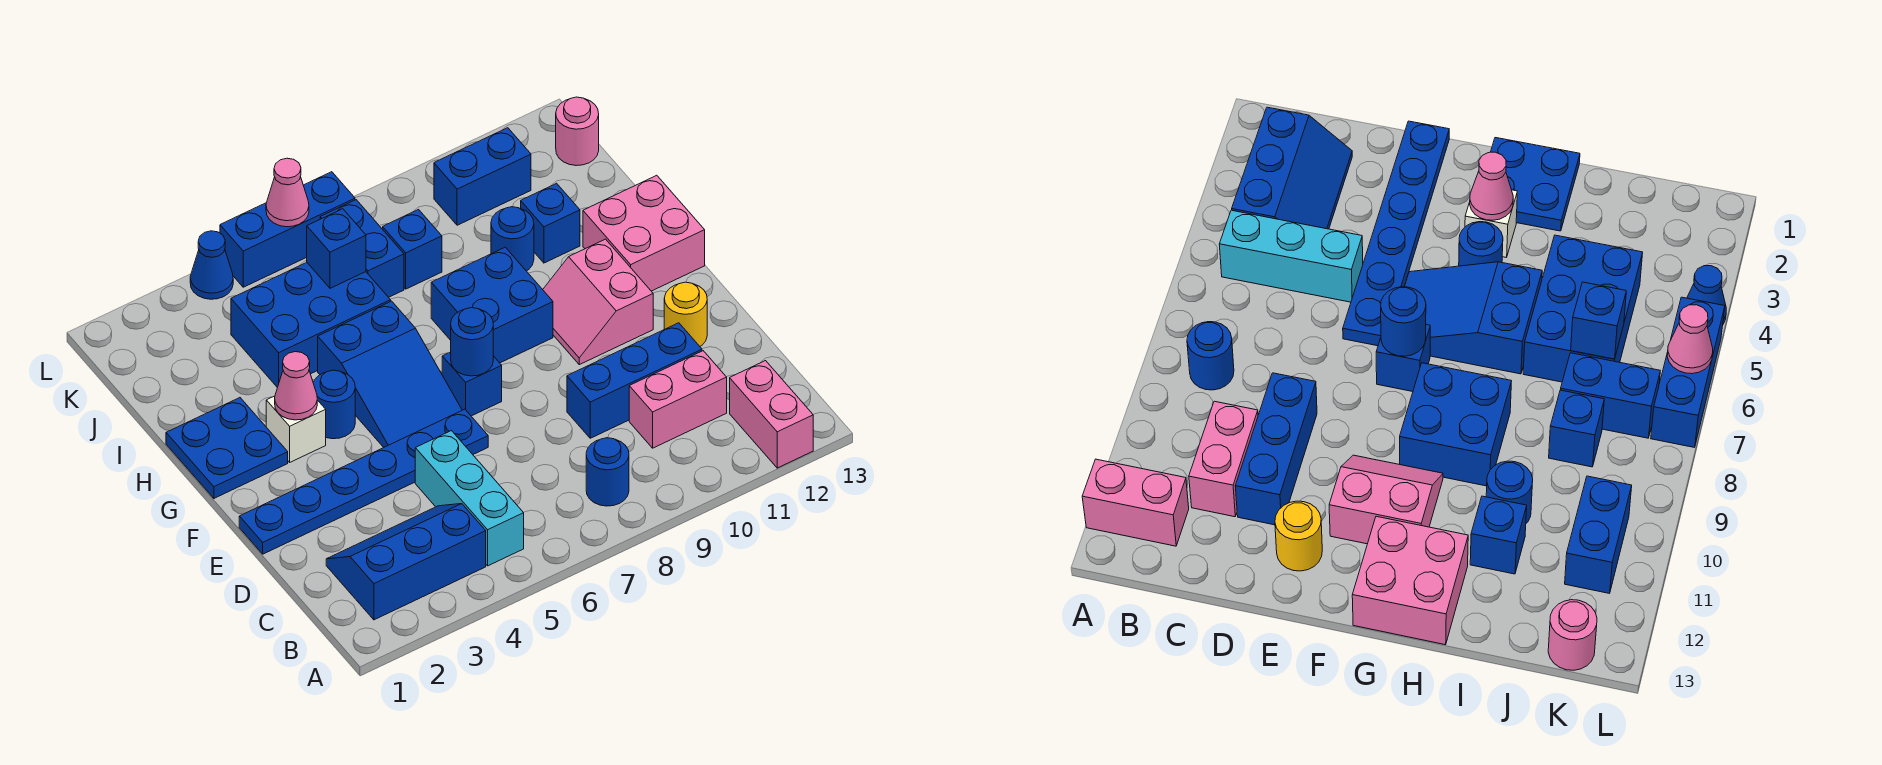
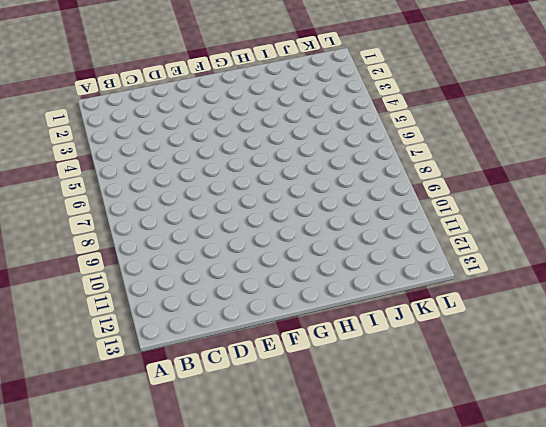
none -> pink brick A12:B12 level 1
none -> blue slope B2:C4 level 1 top B
none -> cyan brick B5:D5 level 1

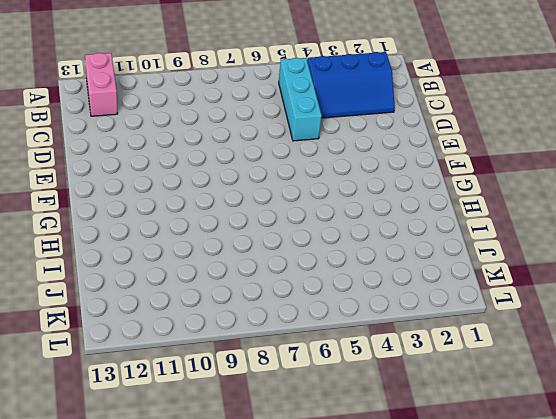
none -> blue round brick B8 level 1
none -> pink brick C10:C11 level 1
none -> blue brick D9:D11 level 1

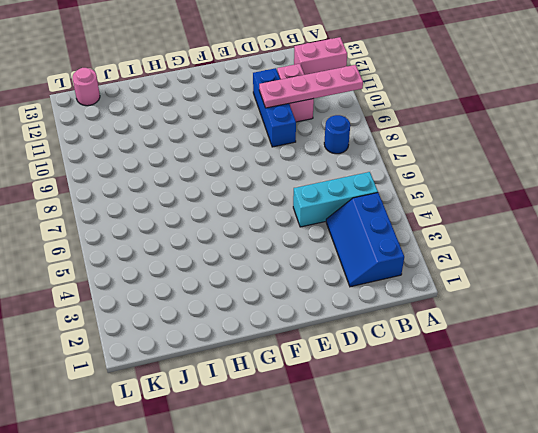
pink plate A10:D10 level 2 -> none
none -> blue plate E1:E6 level 1
none -> yellow round brick E12 level 1
none -> blue slope F5:H6 level 1 top H

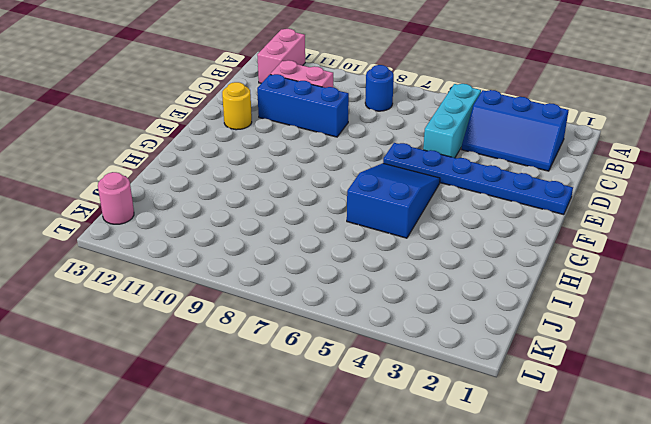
none -> blue brick F7 level 1
none -> pink slope F10:G11 level 1 top 11
none -> blue plate G1:H2 level 1

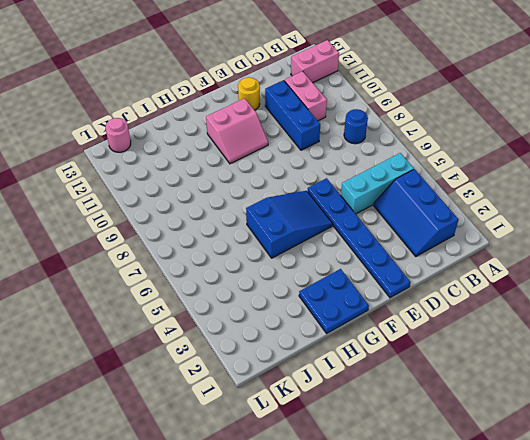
none -> blue brick F7 level 1
none -> white brick G3 level 1
none -> blue round brick G4 level 1

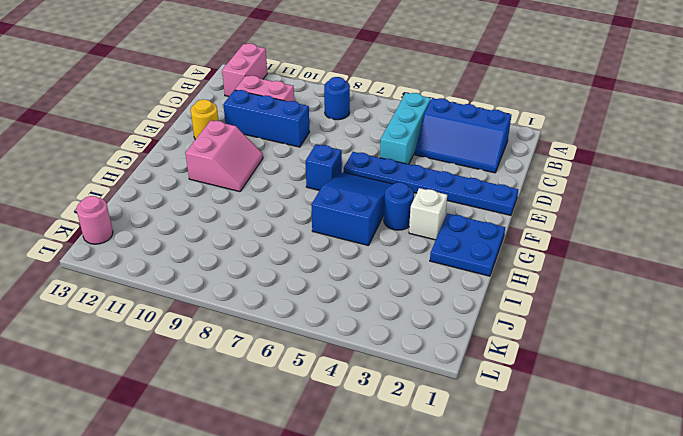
none -> blue brick G8:H9 level 1
none -> pink brick G12:H13 level 1
none -> blue brick I4:J6 level 1

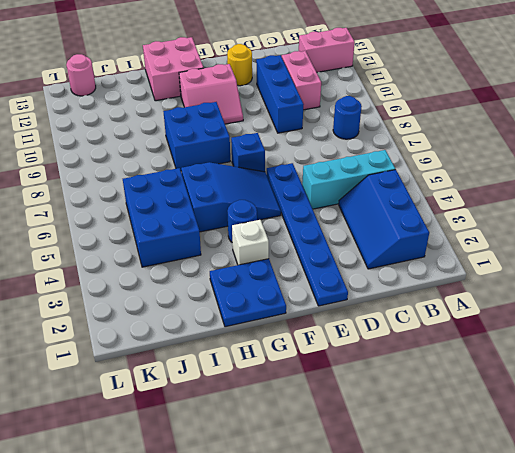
none -> blue round brick I10 level 1
none -> blue brick I11 level 1
none -> blue brick J7:K7 level 1

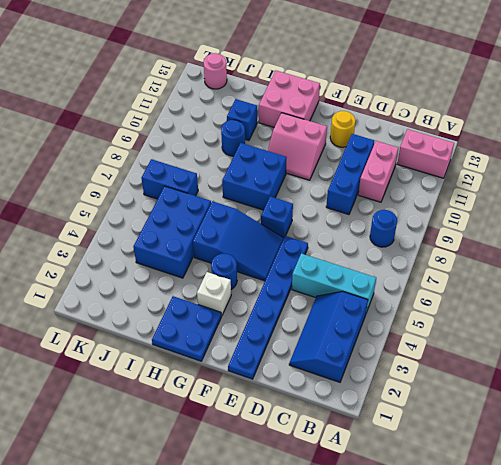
none -> blue brick J8 level 1
none -> blue brick K10:K11 level 1
none -> blue cone L4 level 1

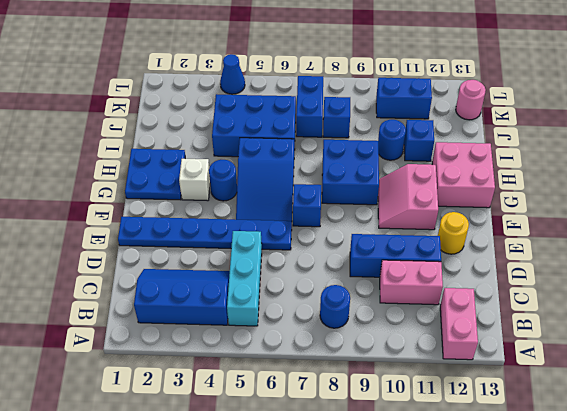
none -> blue brick L5:L7 level 1
none -> blue round brick F7 level 2
none -> pink cone G3 level 2

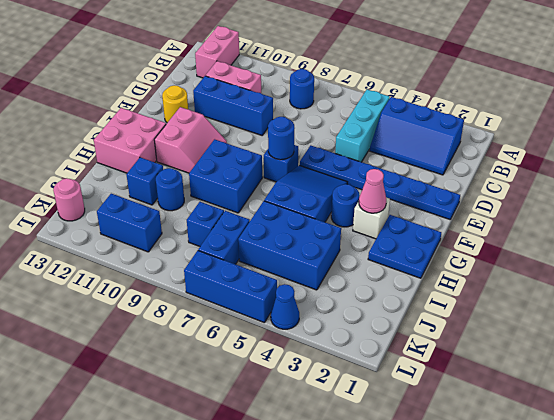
none -> blue brick J6 level 2
none -> pink cone L6 level 2

